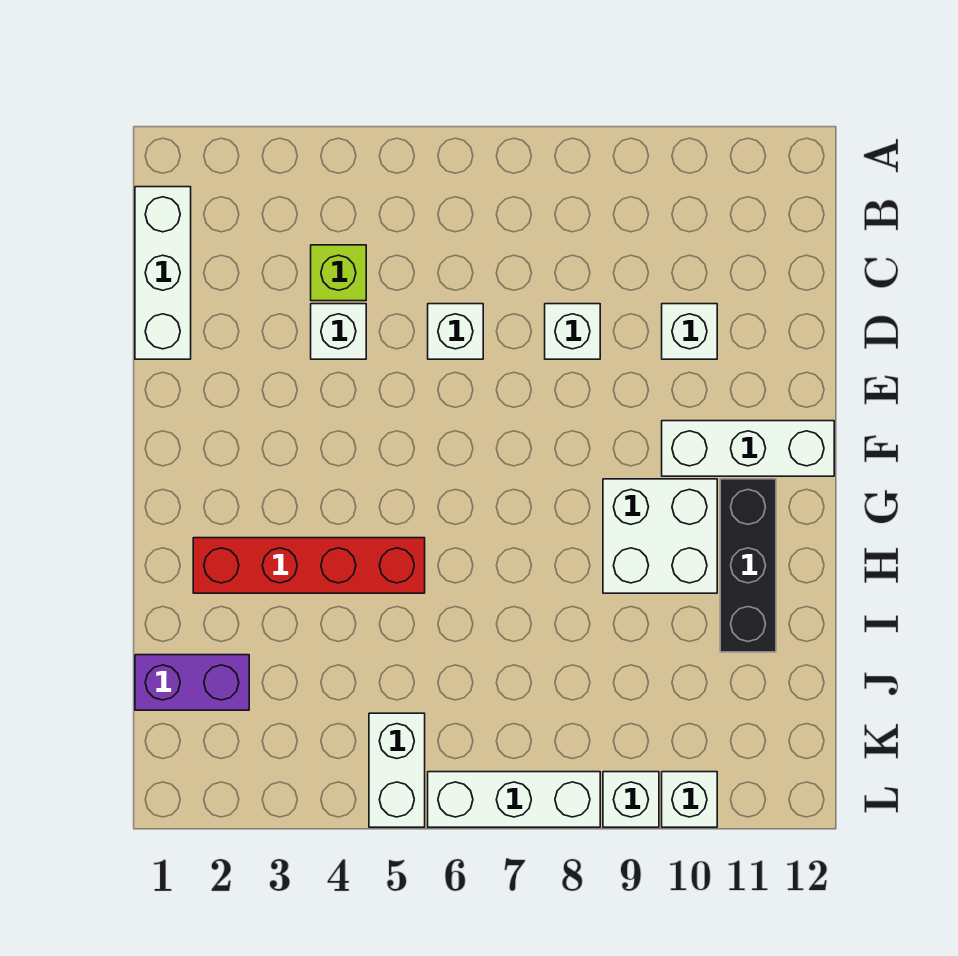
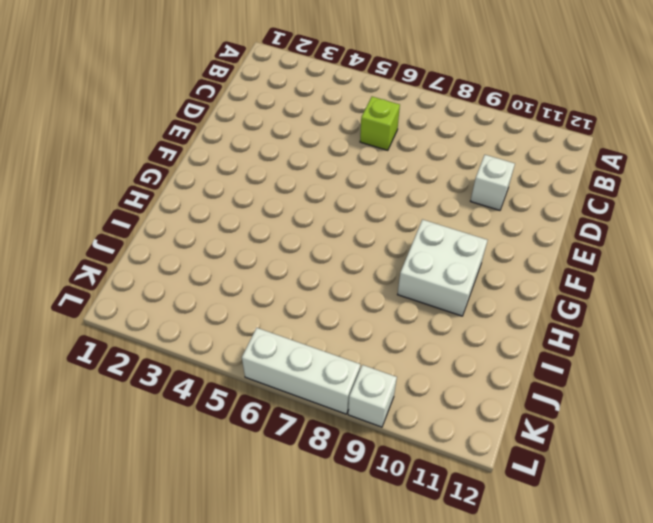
lime brick C6 level 1 -> lime brick C4 level 1
none -> white brick B1:D1 level 1
none -> white brick D4 level 1
none -> white brick D6 level 1

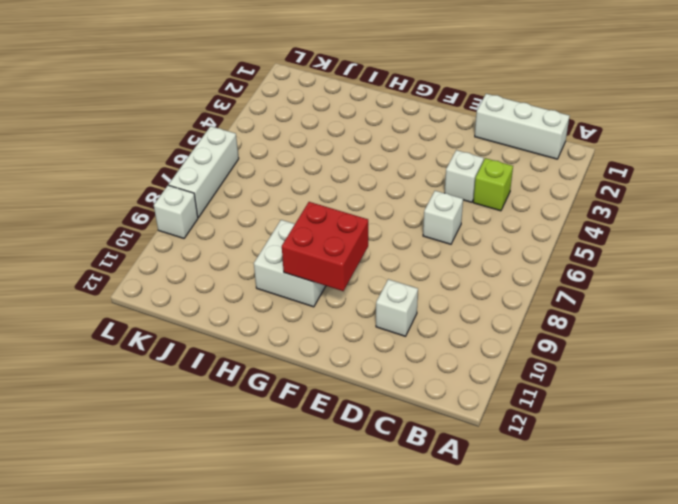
red brick F9:G10 level 2 -> none
none -> white brick D8 level 1
none -> white brick F10:F12 level 1
none -> black brick G11:I11 level 1

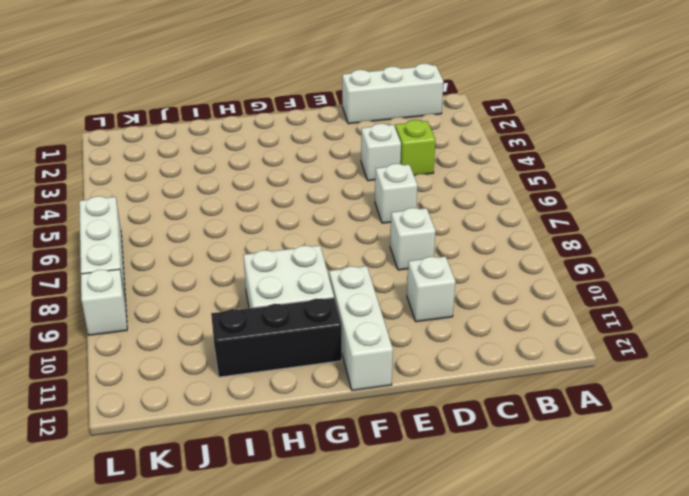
none -> red brick H2:H5 level 1
none -> purple brick J1:J2 level 1
none -> white brick K5:L5 level 1

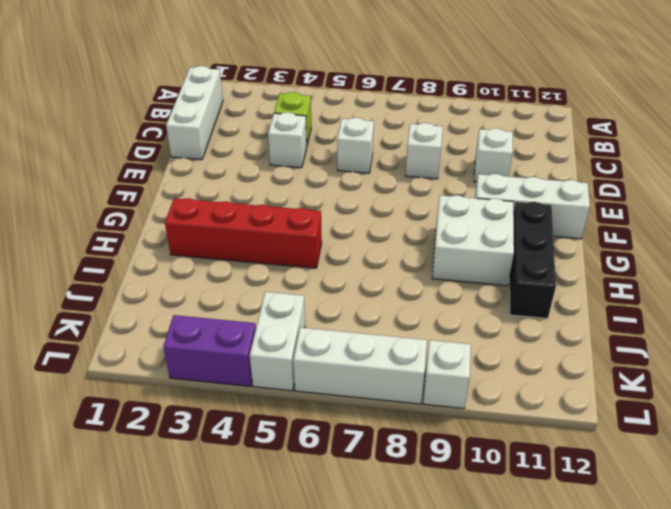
purple brick L3:L4 level 1 -> purple brick J1:J2 level 1
none -> white brick L10 level 1

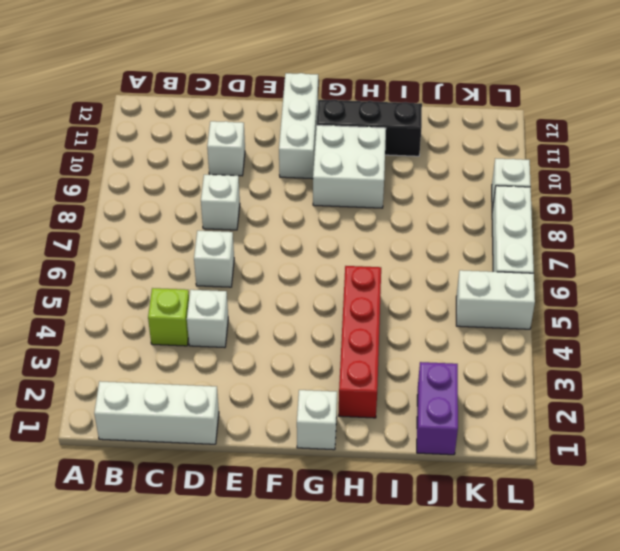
white brick G1 level 1 -> white brick L10 level 1

